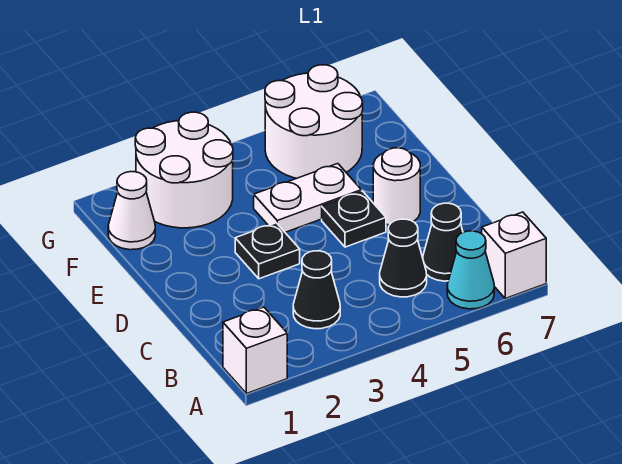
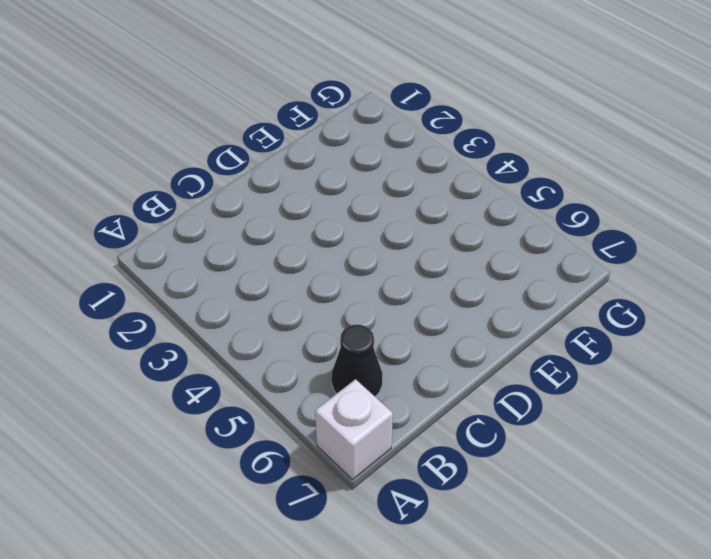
none -> white brick A1 level 1
none -> cyan cone A6 level 1
none -> black cone B3 level 1

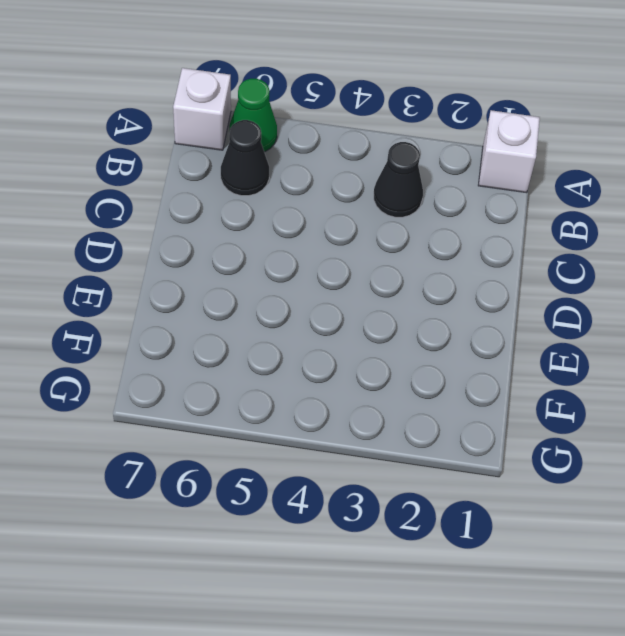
green cone A6 level 1 -> cyan cone A6 level 1
none -> black cone B5 level 1
none -> black plate D3 level 1
none -> black plate D5 level 1

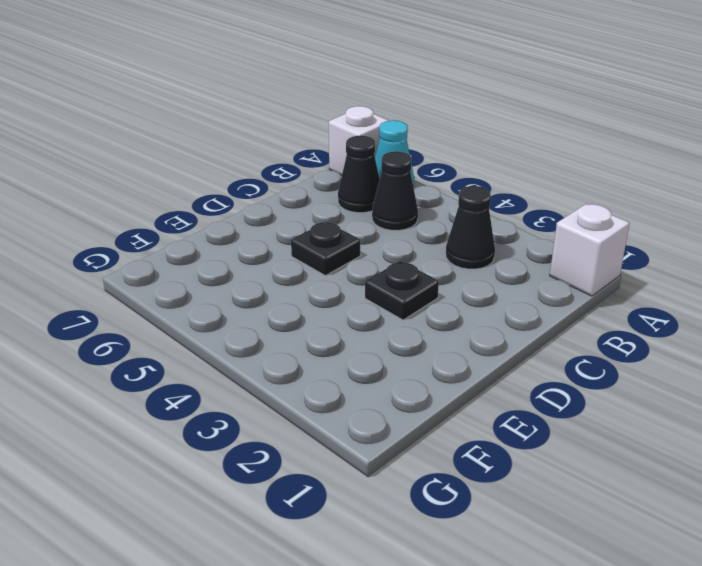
none -> white round brick D6 level 1
none -> white plate E4:E5 level 1
none -> white cone F1 level 1

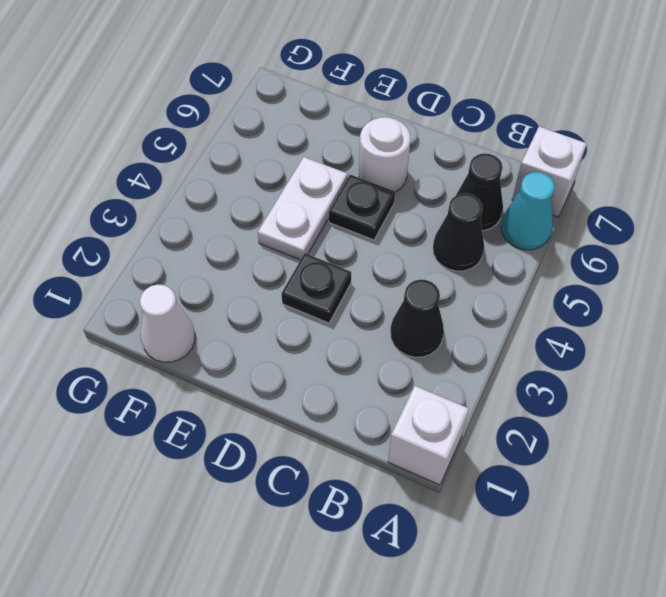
none -> white round brick F2:G3 level 1
none -> white round brick F5:G6 level 1

